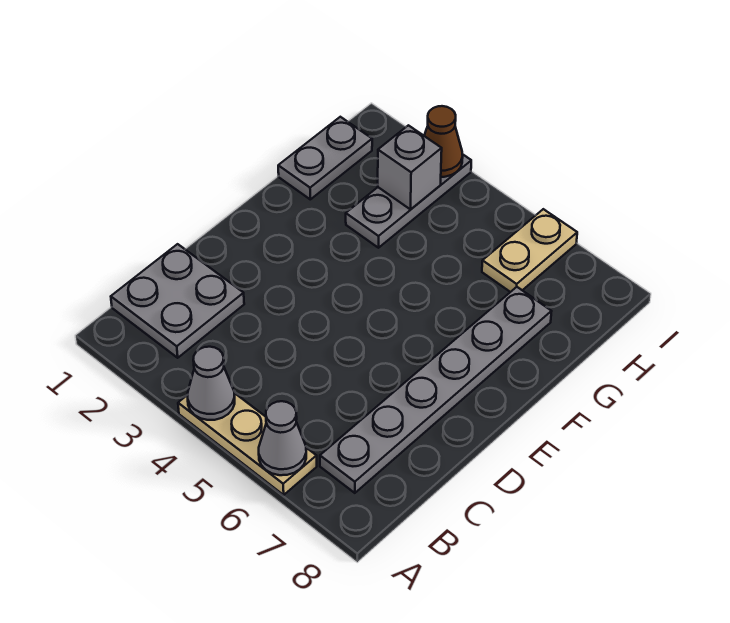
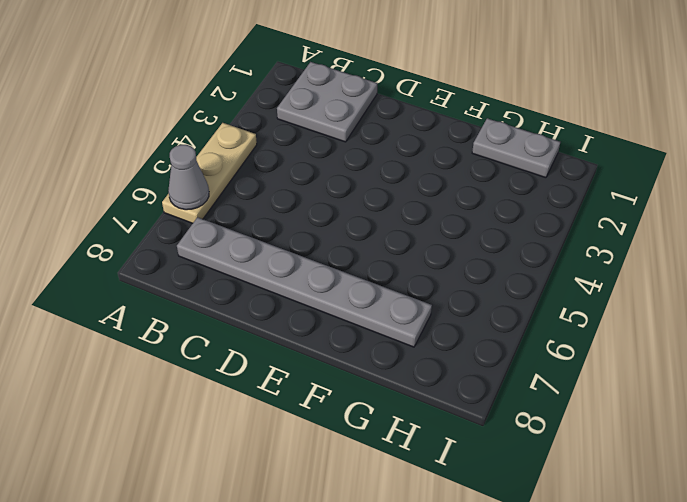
none -> grey plate G3:I3 level 1
none -> tan plate H6:I6 level 1

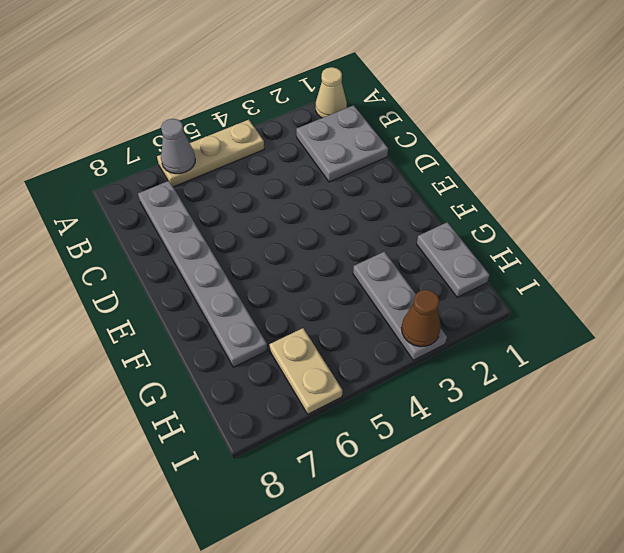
tan cone A1 level 1 -> none
none -> grey cone A4 level 2
none -> grey brick H3 level 2

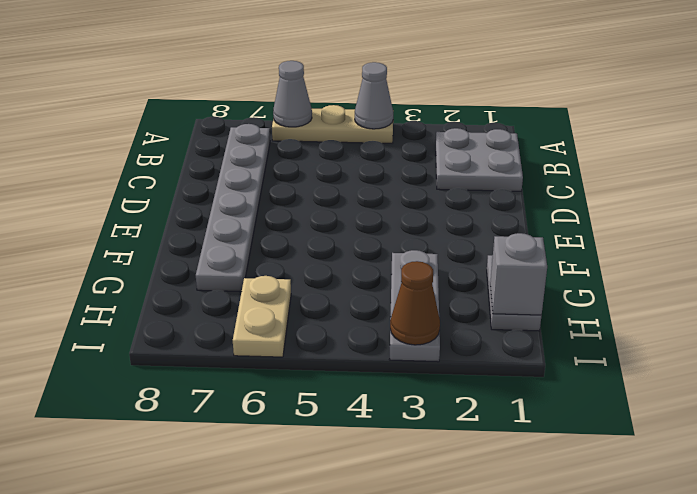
grey brick H1 level 2 -> grey brick H3 level 2

